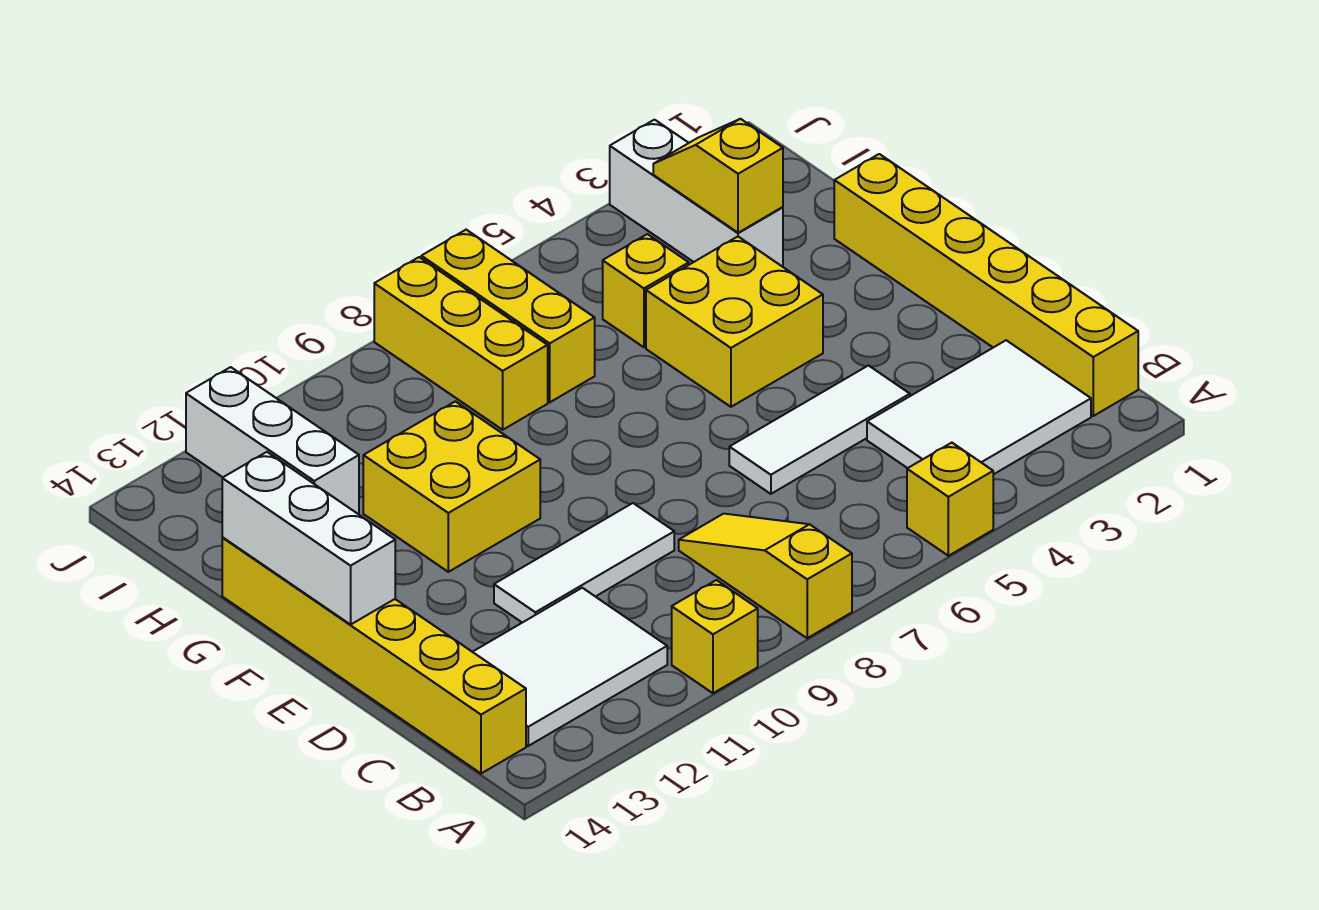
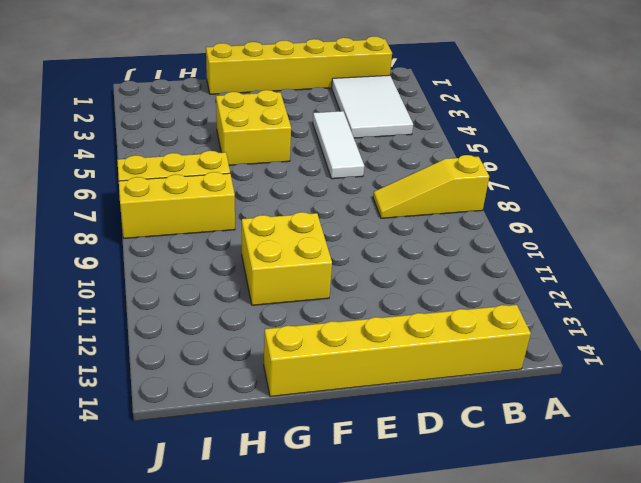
none -> yellow brick A5 level 1
none -> yellow brick A10 level 1
none -> white tile B11:C13 level 1

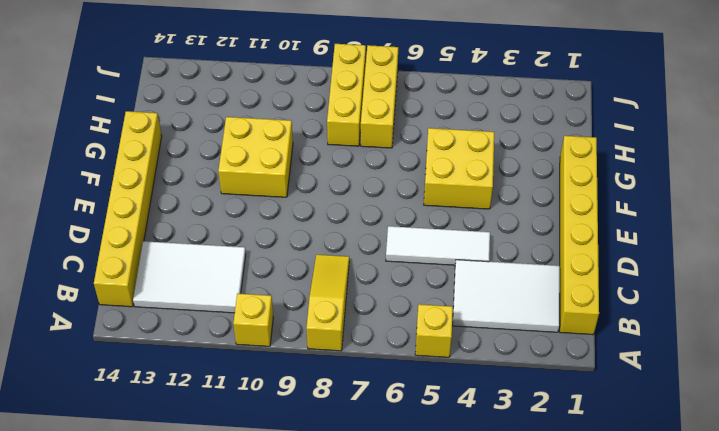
none -> white tile D9:D11 level 1
none -> white brick H3:J3 level 1
none -> yellow brick H5 level 1

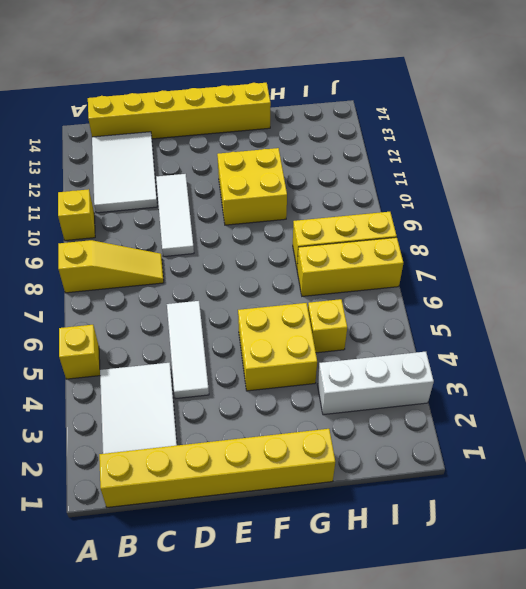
none -> white brick H12:J12 level 1
none -> white brick E14:G14 level 2
none -> yellow slope H3:I3 level 2 top H

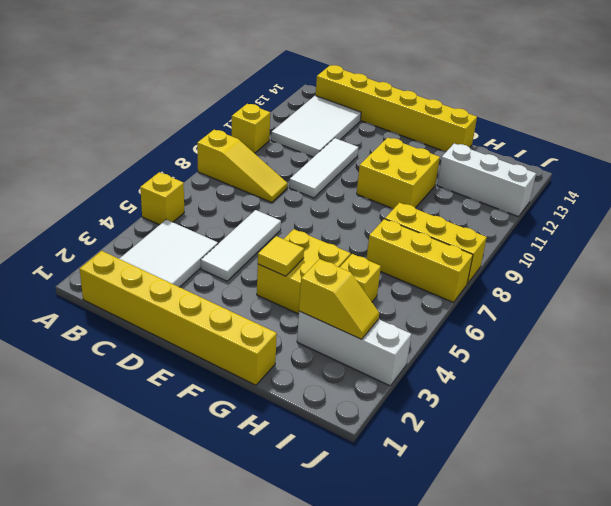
yellow tile F4 level 2 -> none
none -> white brick E14:G14 level 2

